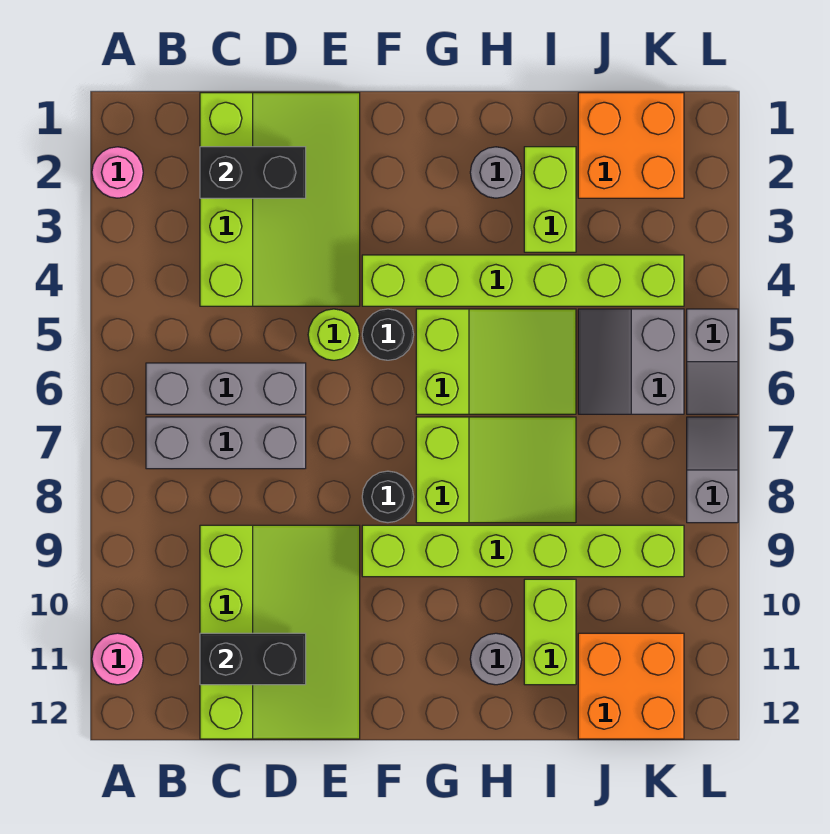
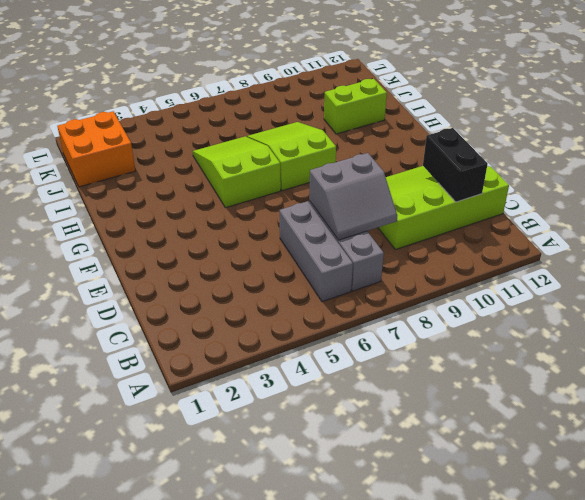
grey slope C7:D8 level 2 top D -> grey slope J5:K6 level 1 top K
none -> pink round brick A2 level 1
none -> pink round brick A11 level 1
none -> lime slope C1:E4 level 1 top C

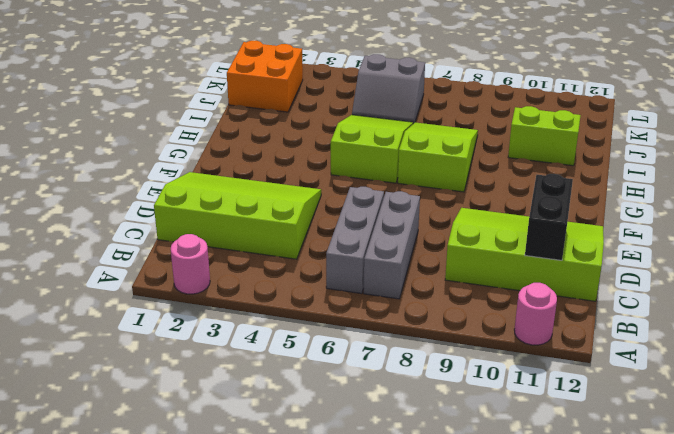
none -> lime round brick E5 level 1
none -> lime brick F4:K4 level 1
none -> black round brick F5 level 1

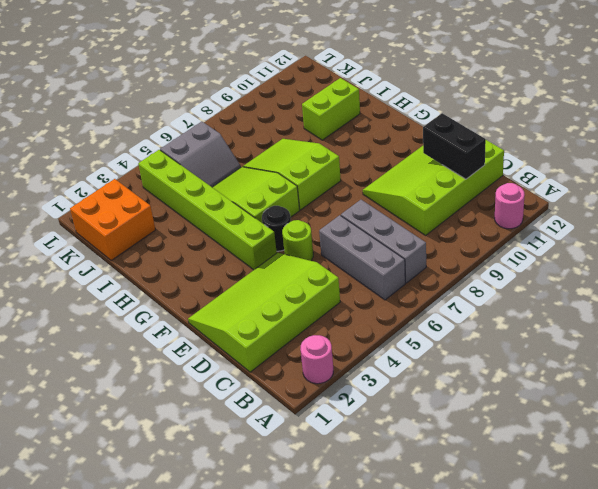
none -> black round brick F8 level 1
none -> lime brick F9:K9 level 1
none -> grey round brick H2 level 1

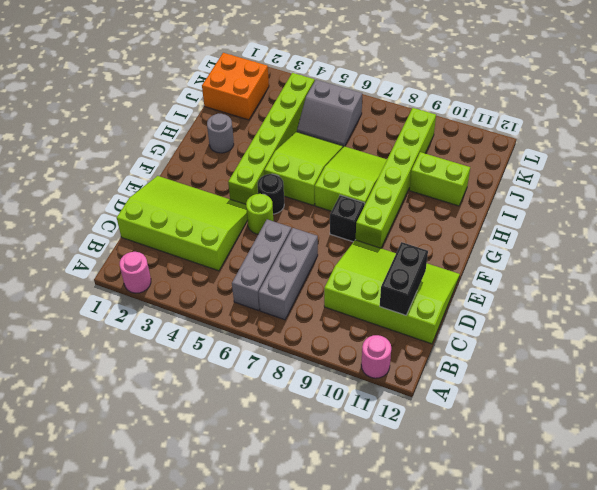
black brick F8 level 1 -> black round brick F8 level 1
none -> grey round brick H11 level 1
none -> lime brick I2:I3 level 1
none -> orange brick J11:K12 level 1

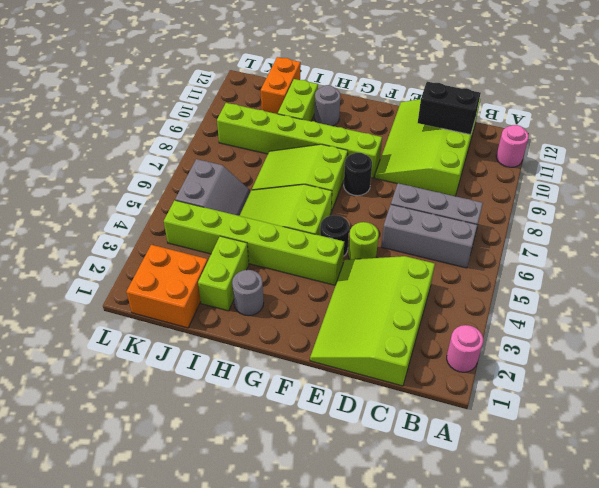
orange brick J11:J12 level 1 -> orange brick J11:K12 level 1
none -> grey slope L5:L6 level 1 top 5
none -> grey slope L7:L8 level 1 top 8
none -> black brick C2:D2 level 2

